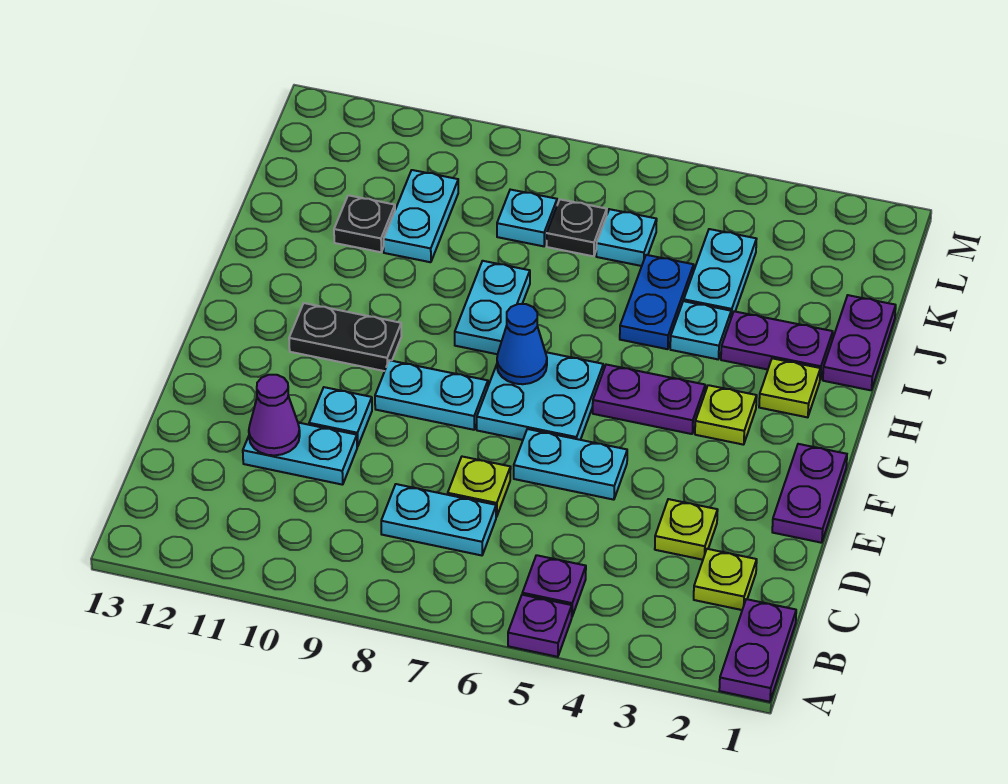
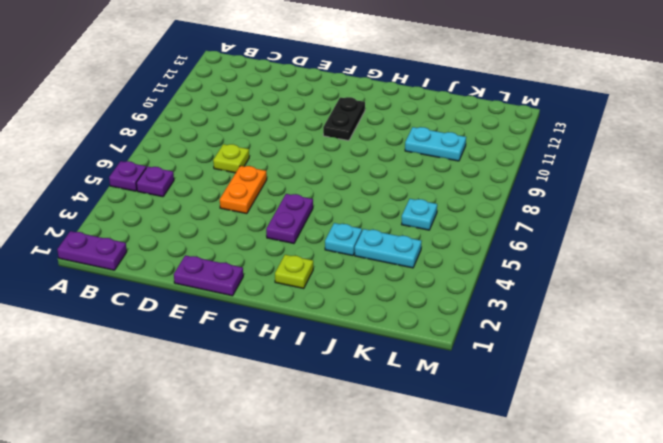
orange plate E5:E6 level 1 -> cyan plate E5:E6 level 1
none -> lime plate C2 level 1
none -> cyan plate C7:C8 level 1
none -> lime plate D3 level 1
none -> cyan plate D10:D11 level 1

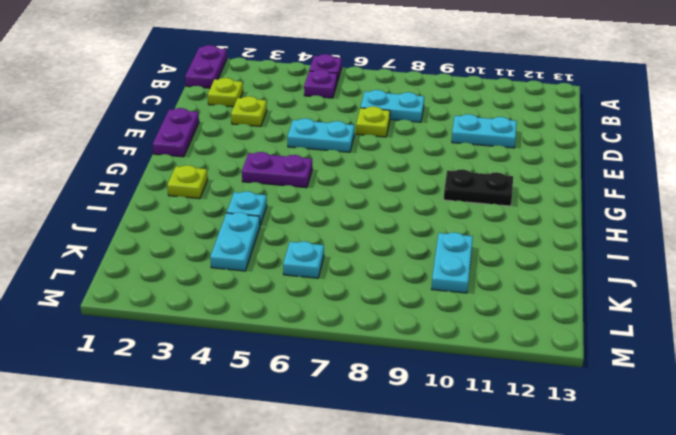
none -> cyan plate E10 level 1
none -> cyan plate F6:G7 level 1
none -> cyan plate F8:F9 level 1
none -> lime plate G3 level 1

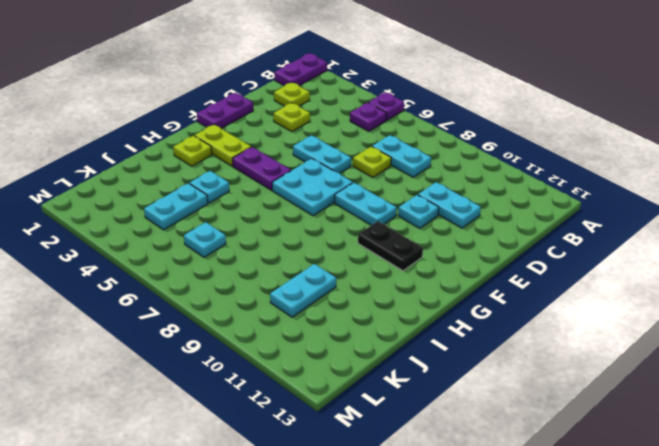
lime plate G2:G3 level 1 -> lime plate G3 level 1
none -> cyan plate H8:I8 level 1
none -> purple plate I1:J1 level 1
none -> purple plate I2:I3 level 1
none -> blue plate I5:J5 level 1

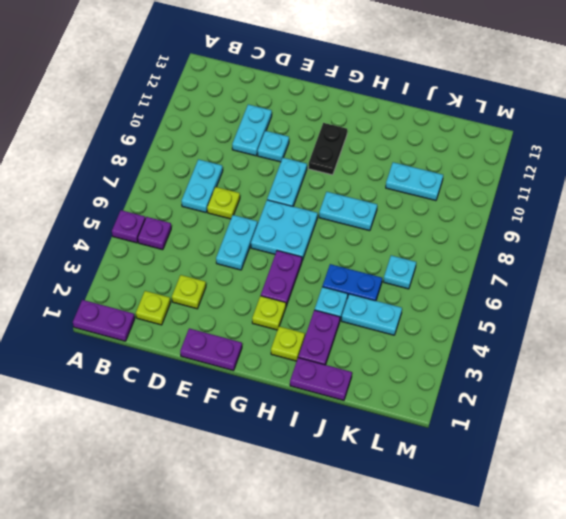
none -> black plate J11 level 1
none -> black plate K7 level 1
none -> cyan plate K8 level 1
none -> purple cone D11 level 2

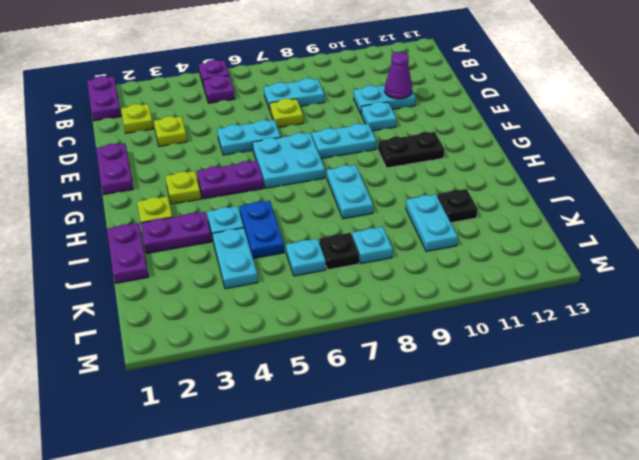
none -> blue cone G7 level 2

